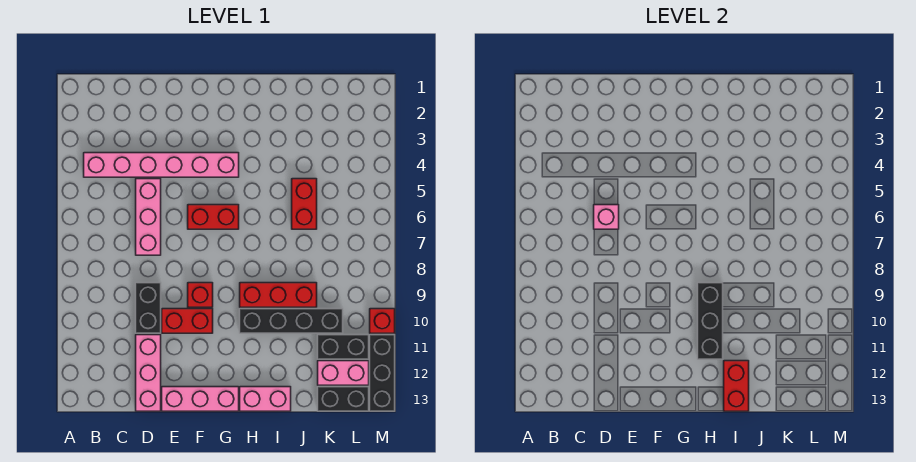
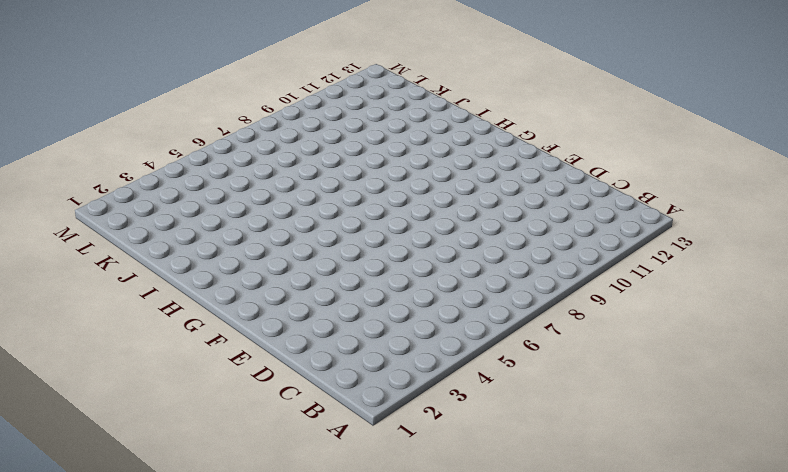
none -> pink brick B4:G4 level 1
none -> pink brick D5:D7 level 1
none -> black brick D9:D10 level 1

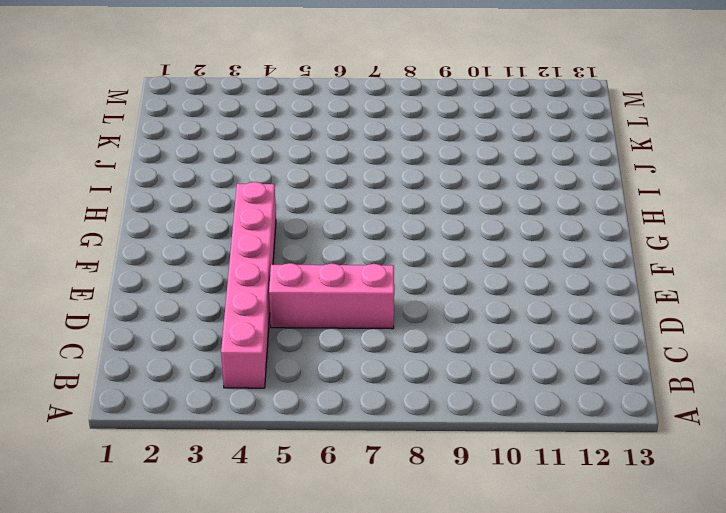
none -> black brick D9:D10 level 1
none -> pink brick D11:D13 level 1
none -> red brick E10:F10 level 1

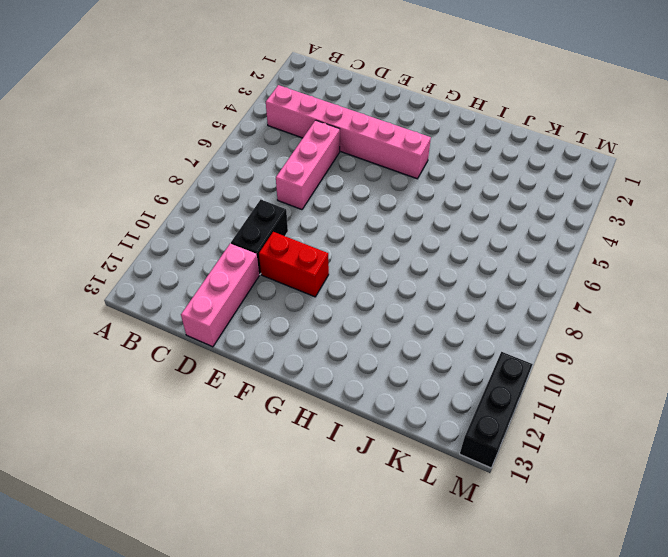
none -> pink brick E13:G13 level 1
none -> red brick F6:G6 level 1
none -> red brick F9 level 1

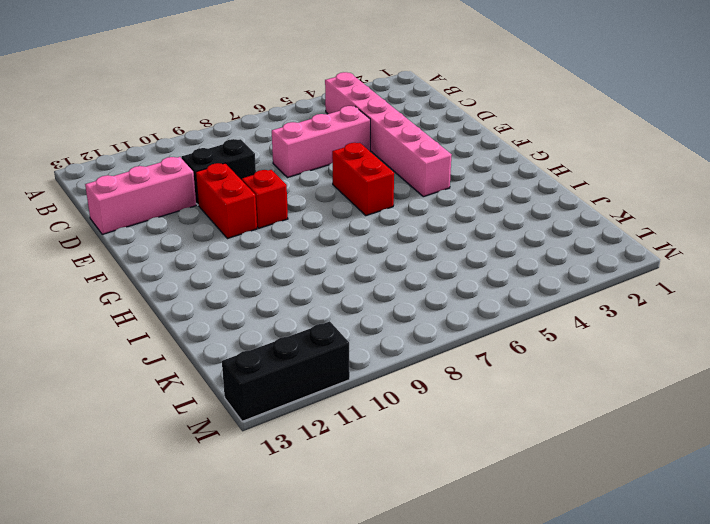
none -> pink brick E13:G13 level 1
none -> red brick H9:J9 level 1
none -> black brick H10:K10 level 1

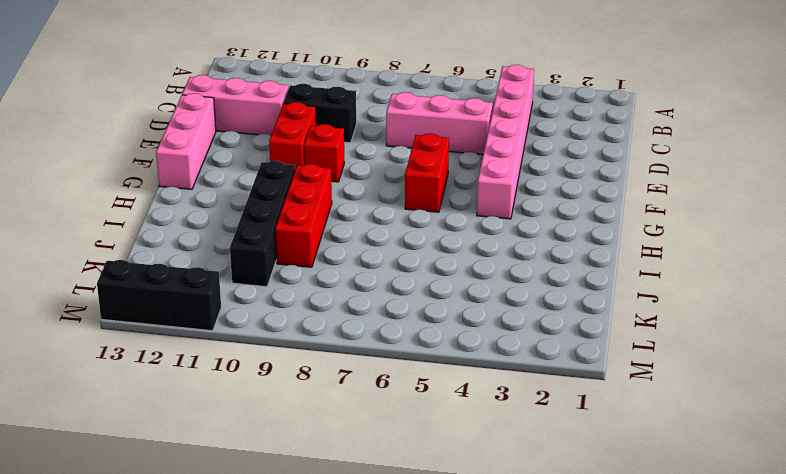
none -> pink brick H13:I13 level 1
none -> red brick J5:J6 level 1
none -> black brick K11:L11 level 1

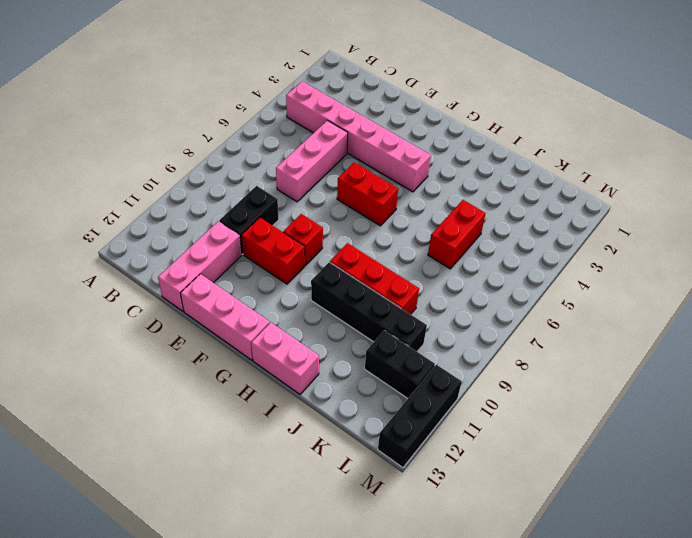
none -> pink brick K12:L12 level 1
none -> black brick K13:L13 level 1
none -> red brick M10 level 1

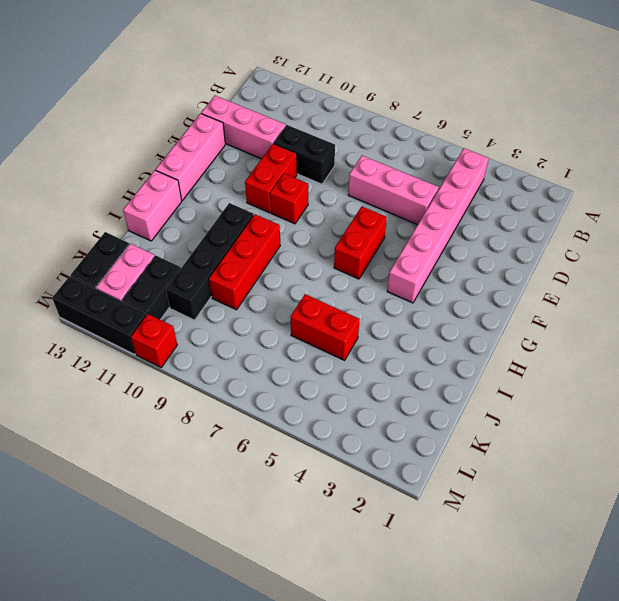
none -> pink brick D6 level 2
none -> black brick H9:H11 level 2
none -> red brick I12:I13 level 2

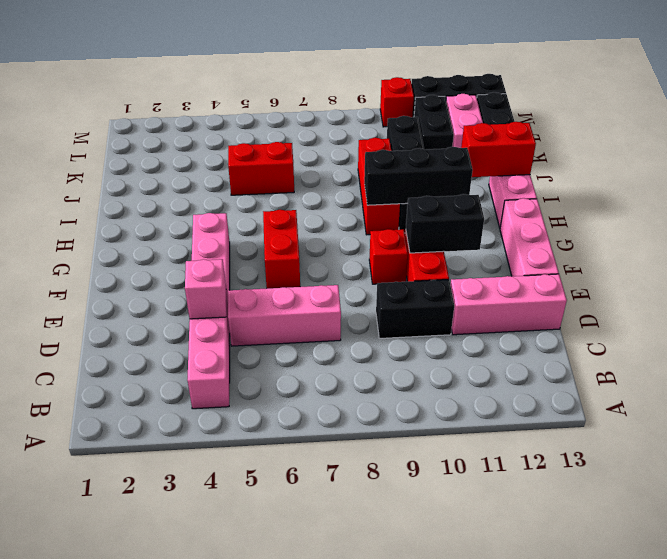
pink brick D4 level 2 -> pink brick D6 level 2
black brick F10:F11 level 2 -> none

